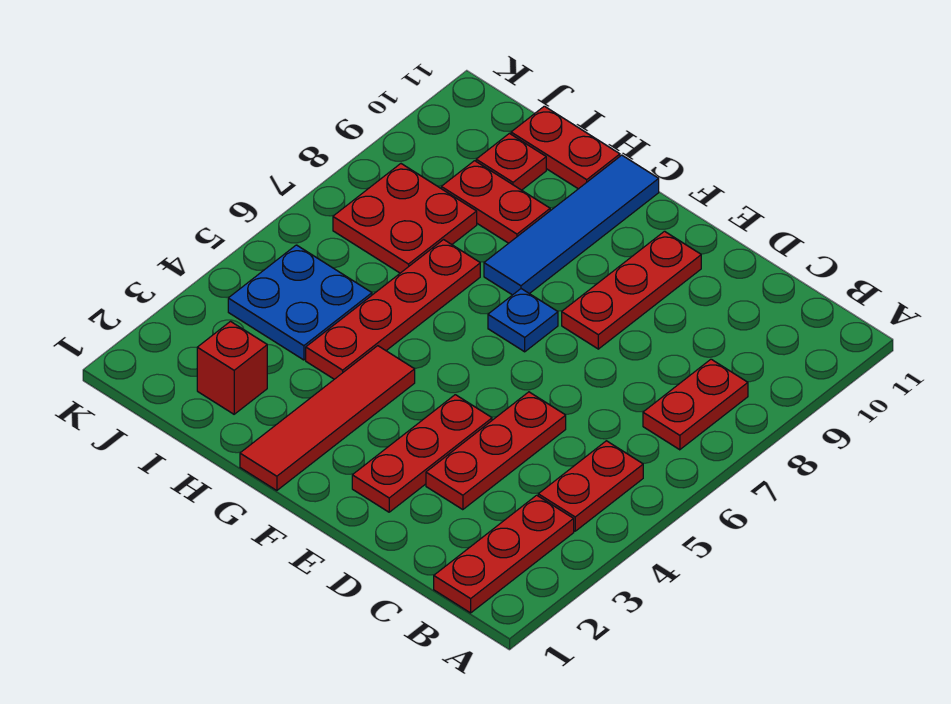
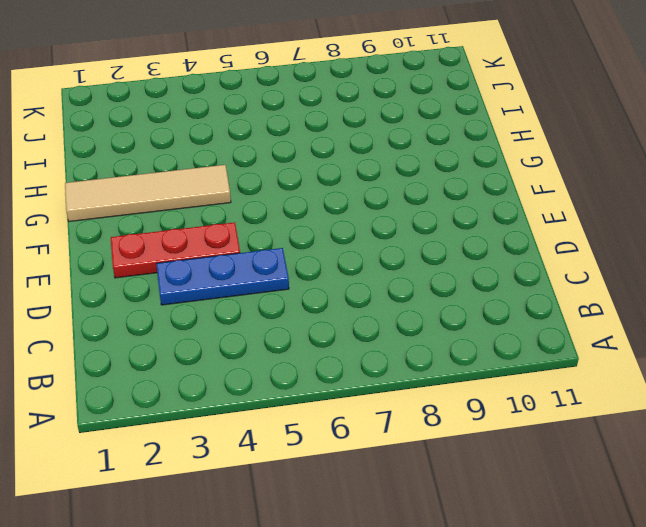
blue plate D3:D5 level 1 -> red plate D3:D5 level 1
tan tile G1:G4 level 1 -> red tile G1:G4 level 1
none -> red plate B1:B3 level 1
none -> red plate B4:B5 level 1
none -> red plate B7:B8 level 1

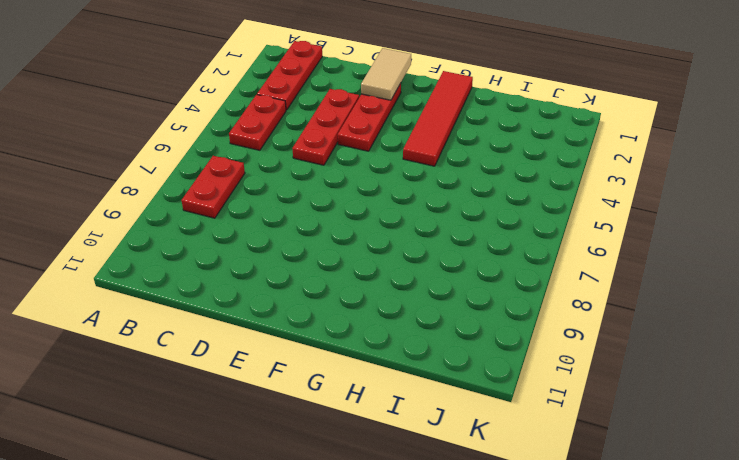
tan tile E1:E2 level 2 -> none
none -> red plate E8:E10 level 1
none -> blue plate F7 level 1
none -> blue tile G8:G11 level 1

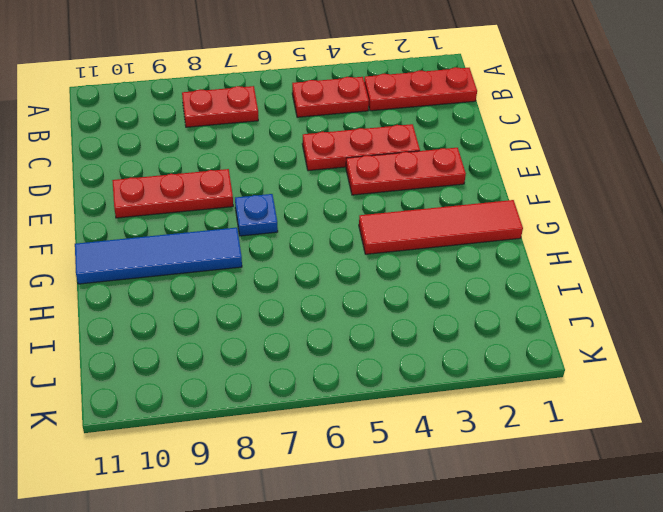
none -> red plate H4:H7 level 1
none -> red plate H9:I9 level 1
none -> red plate H11:I11 level 1

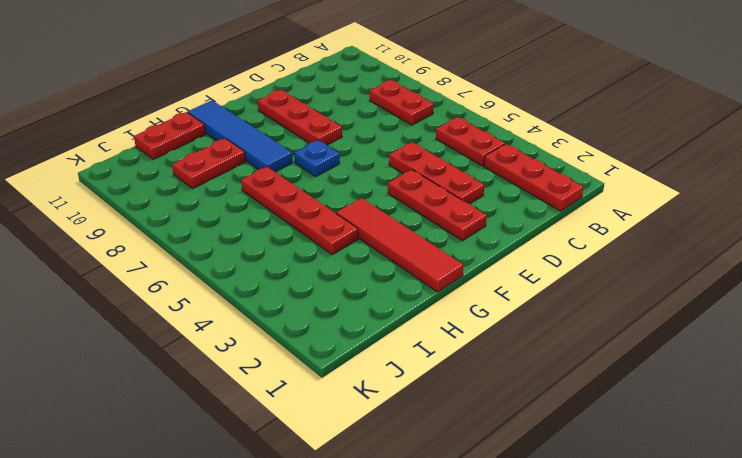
none -> red brick I2 level 1
none -> blue plate I4:J5 level 1
none -> red plate I7:J8 level 1

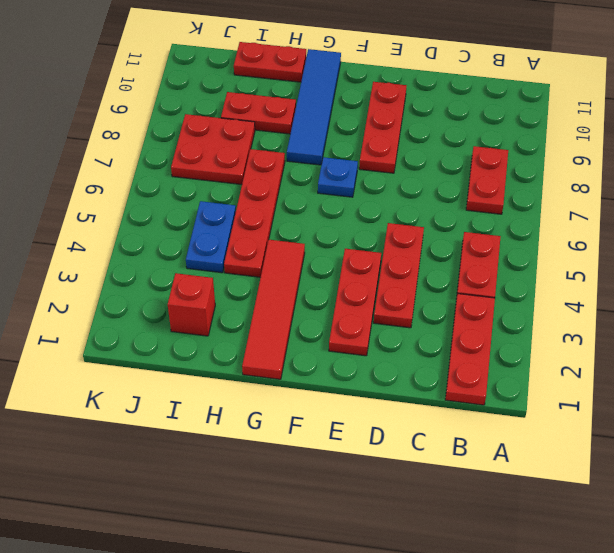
blue plate I4:I5 level 1 -> blue plate I4:J5 level 1
none -> red plate I10 level 1

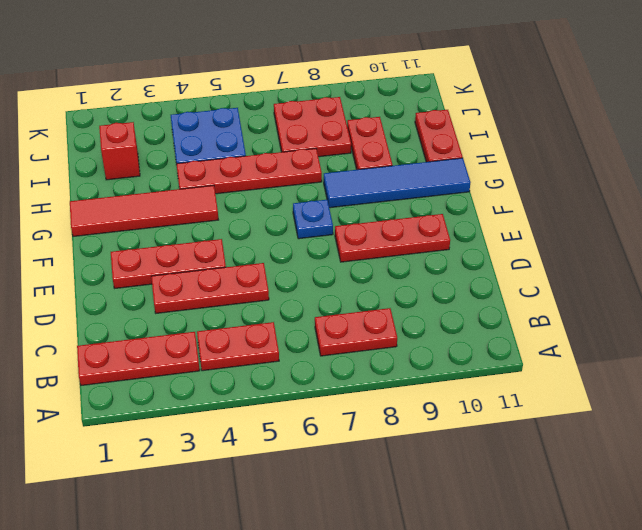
none -> red plate I10 level 1

